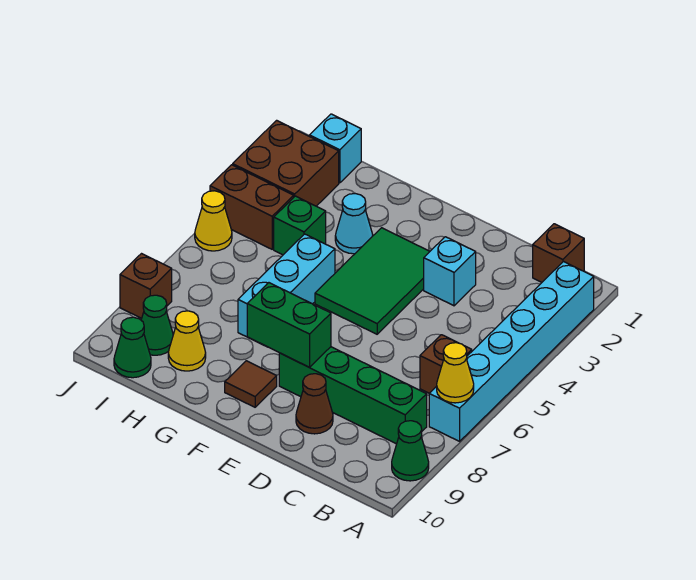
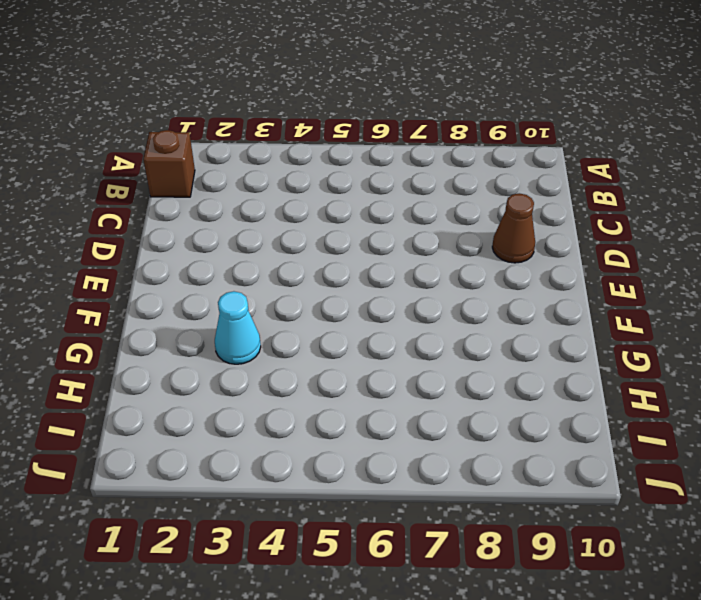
none -> cyan brick A2:A7 level 1
none -> green cone A9 level 1
none -> brown brick B6 level 1

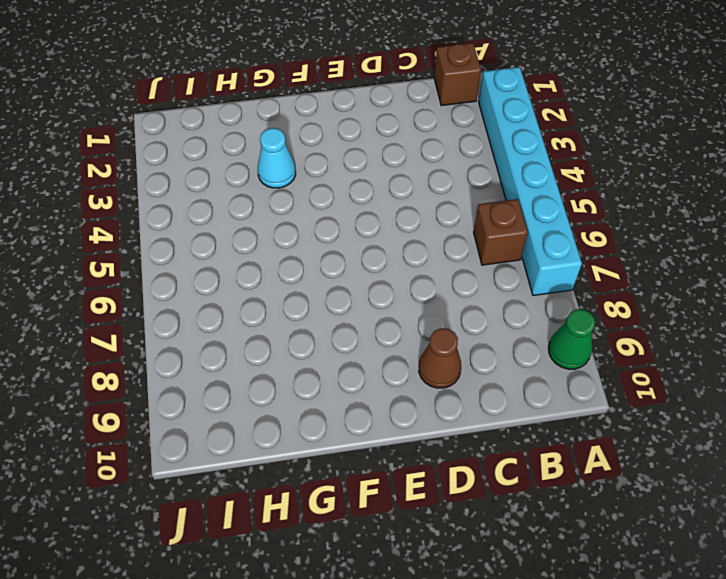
none -> green brick B8:E8 level 1
none -> cyan brick D3 level 1
none -> green tile E3:F5 level 1

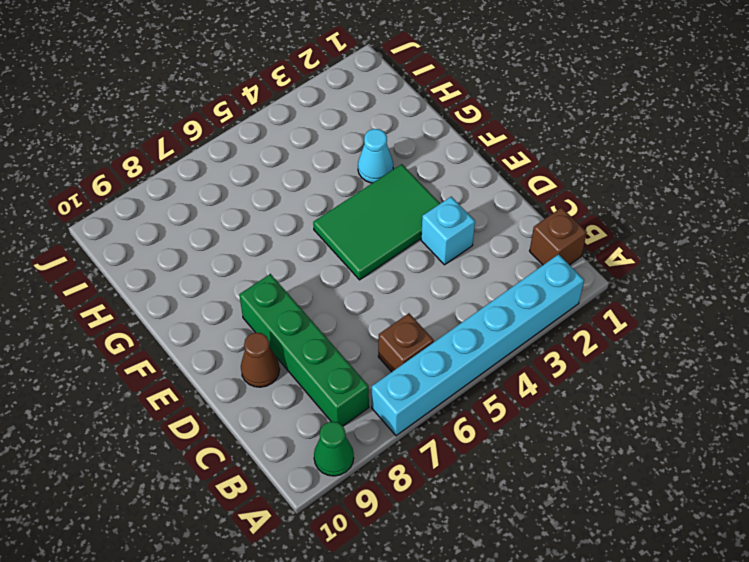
none -> brown tile F9 level 1
none -> cyan brick G5:G7 level 1
none -> green brick H4 level 1

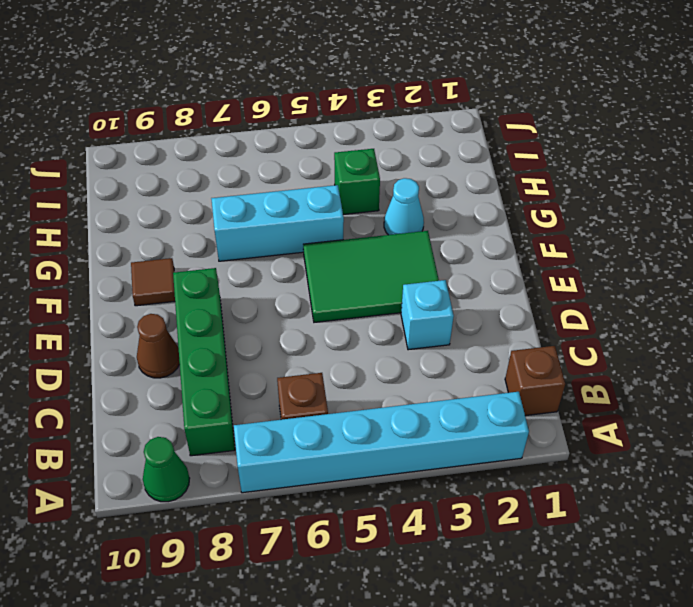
none -> yellow cone H9 level 1
none -> cyan brick I1 level 1
none -> brown brick I2:J3 level 1

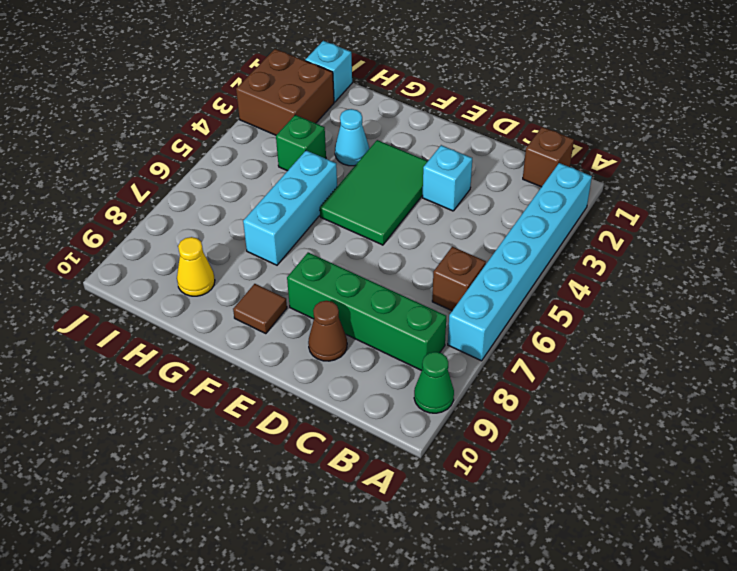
none -> brown brick I4:J4 level 1
none -> green cone I9 level 1
none -> green cone I10 level 1

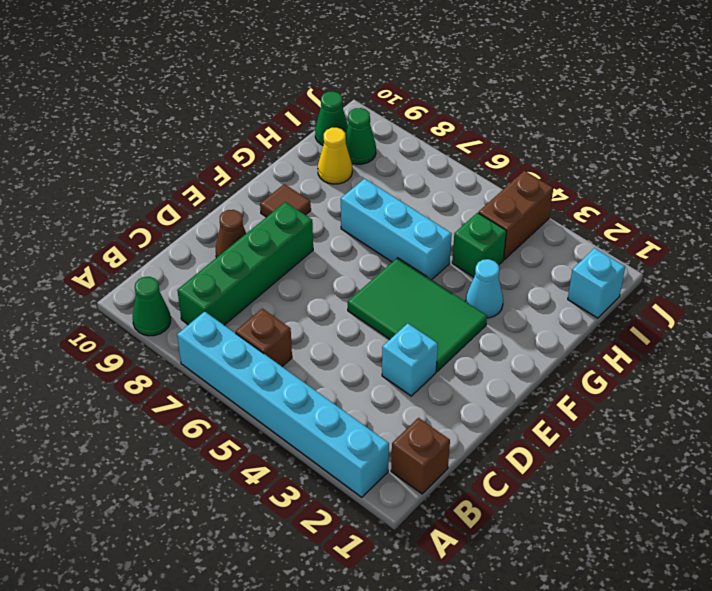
none -> brown brick I2:J3 level 1
none -> yellow cone J5 level 1
none -> brown brick J8 level 1

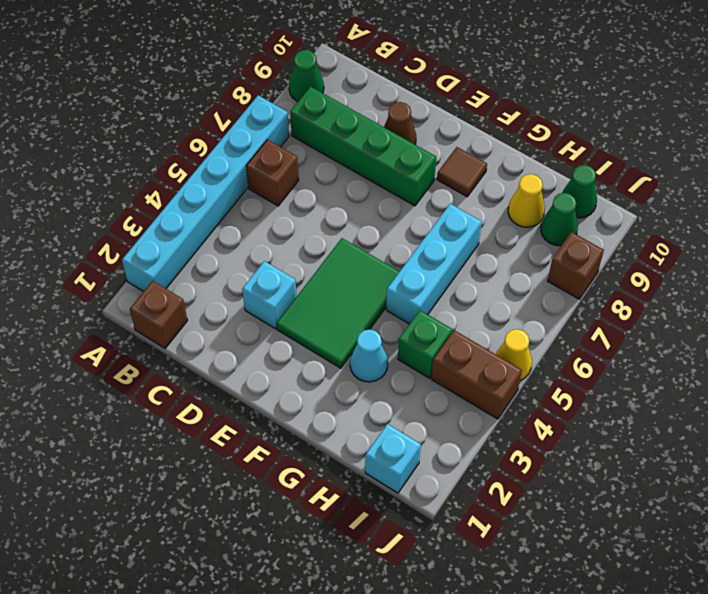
none -> brown brick I2:J3 level 1
none -> yellow cone A7 level 2
none -> green brick E8:F8 level 2

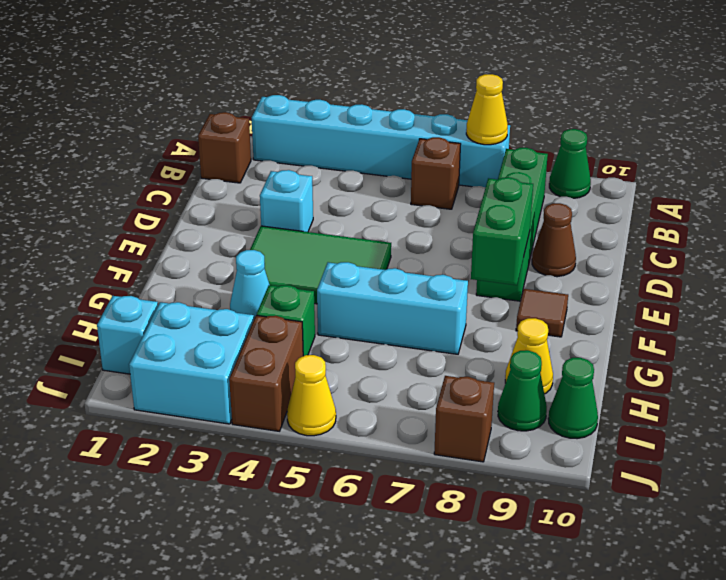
cyan brick I2:J3 level 1 -> brown brick I2:J3 level 1

